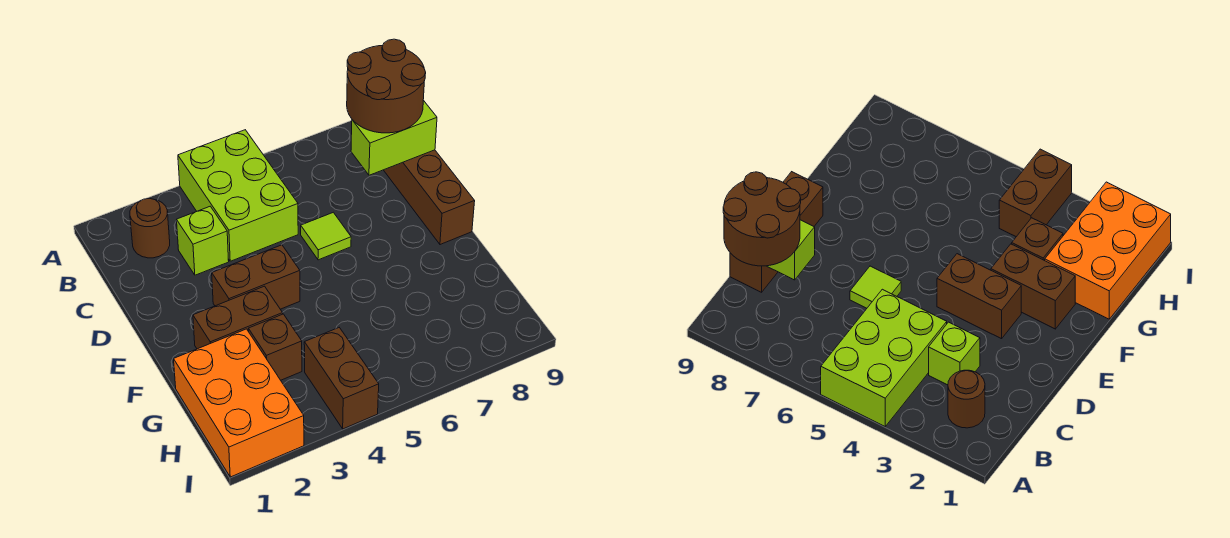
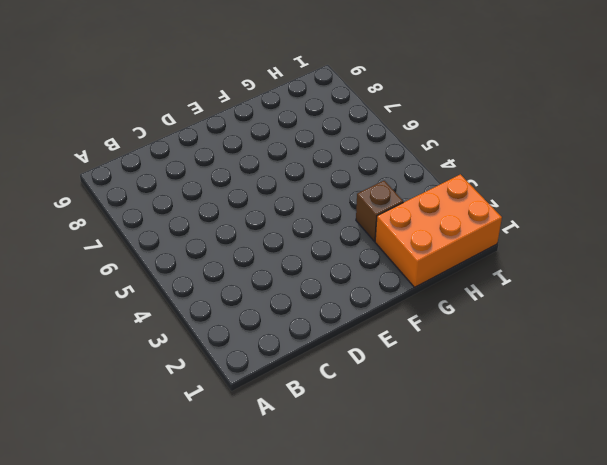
none -> lime brick A4:C5 level 1
none -> brown round brick B2 level 1
none -> lime brick C3 level 1

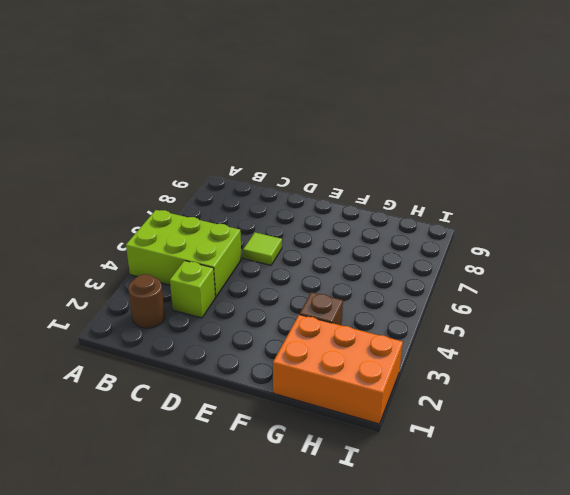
none -> brown brick C9:E9 level 1
none -> brown brick E3:E4 level 1
none -> brown brick F2:F3 level 1

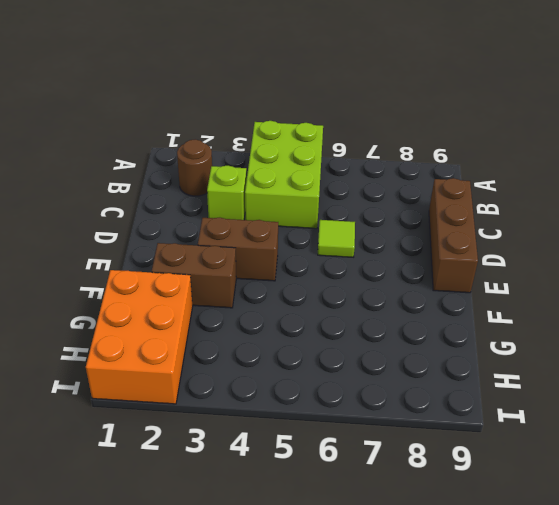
none -> brown brick G3 level 1
none -> brown brick H4:I4 level 1
none -> lime brick C8:C9 level 2

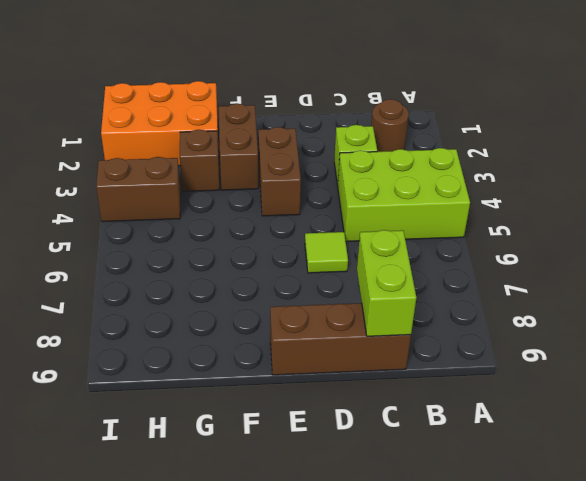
none -> brown round brick B8:C9 level 3

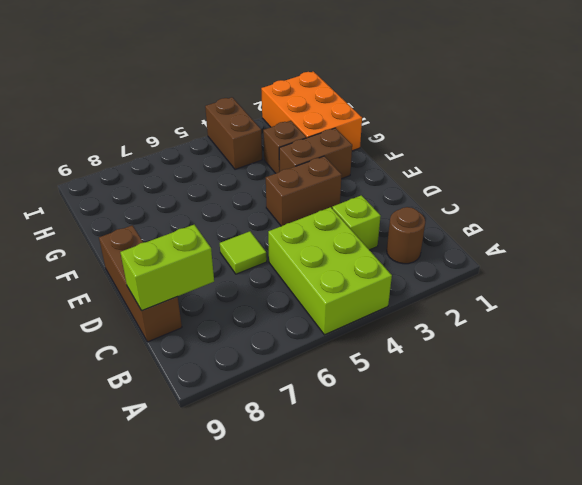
none -> brown round brick B8:C9 level 3

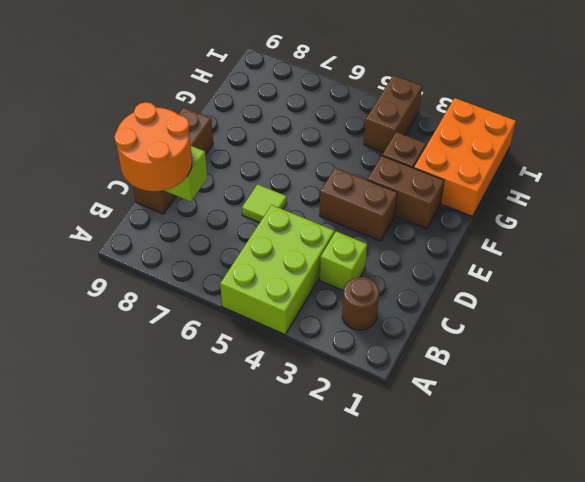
orange round brick B8:C9 level 3 -> brown round brick B8:C9 level 3

